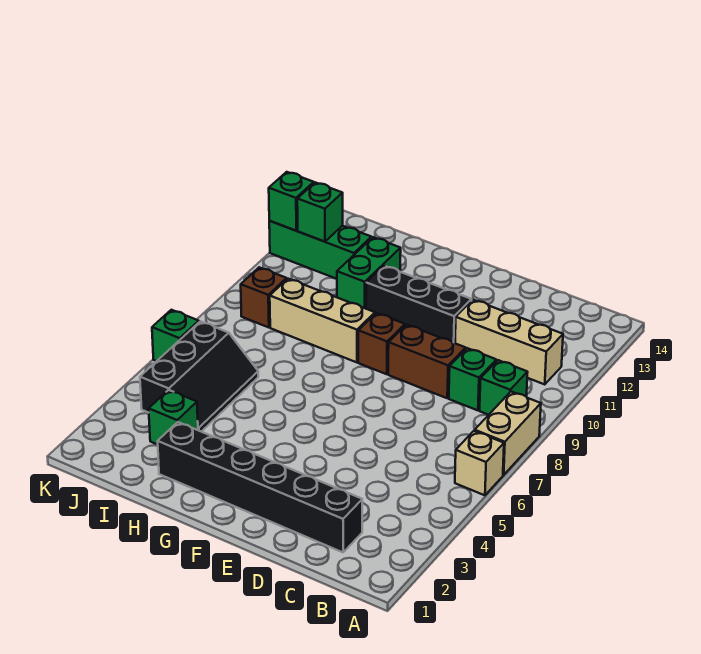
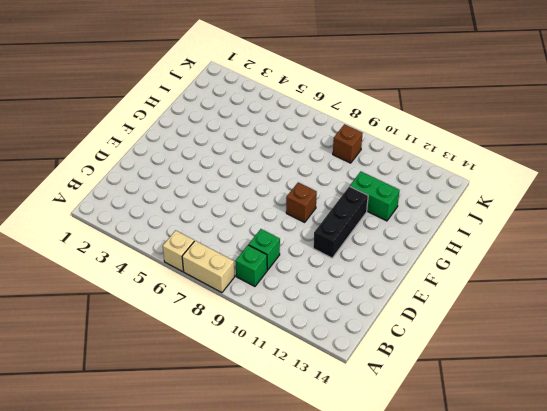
none -> tan brick B11:D11 level 1
none -> black brick C2:H2 level 1
none -> brown brick D9:E9 level 1

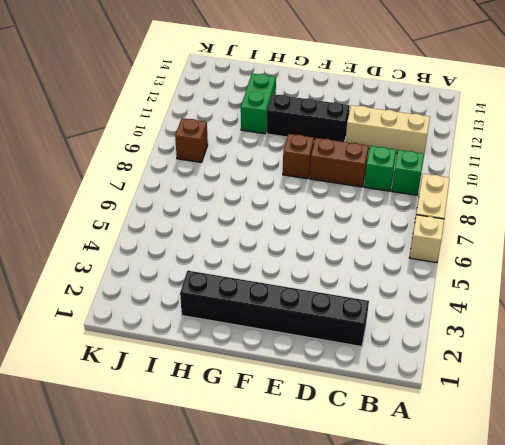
none -> tan brick G9:I9 level 1
none -> green brick I3 level 1
none -> black slope I4:J6 level 1 top J

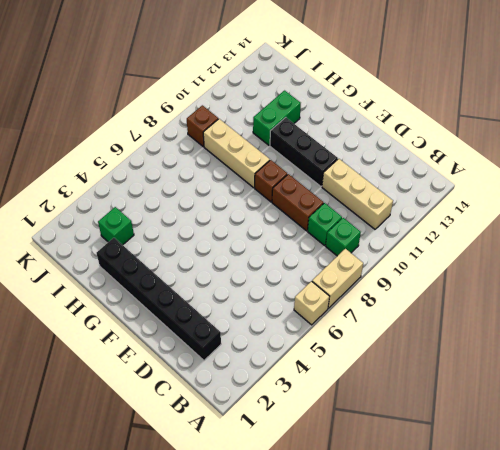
none -> black slope I4:J6 level 1 top J
none -> green brick I12:K12 level 1
none -> green brick K6 level 1

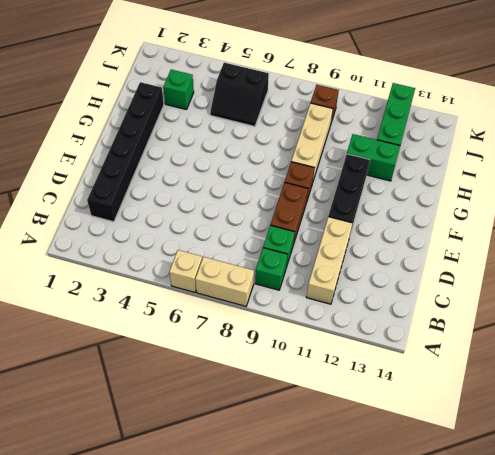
black slope I5:J6 level 1 top J -> black slope I4:J6 level 1 top J
none -> green brick K6 level 1
none -> green brick J12 level 2
none -> green brick K12 level 2

